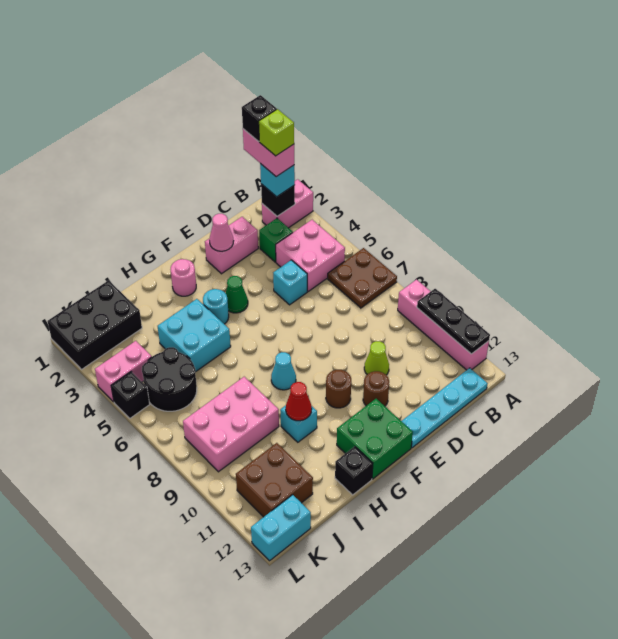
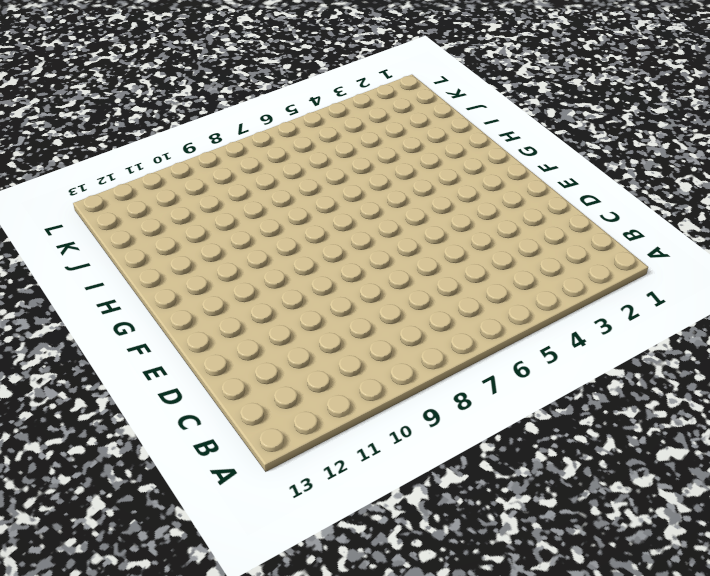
none -> pink brick A2:B2 level 1
none -> brown plate A6:B7 level 1
none -> pink brick A9:A12 level 1
none -> pink brick B4:C5 level 1

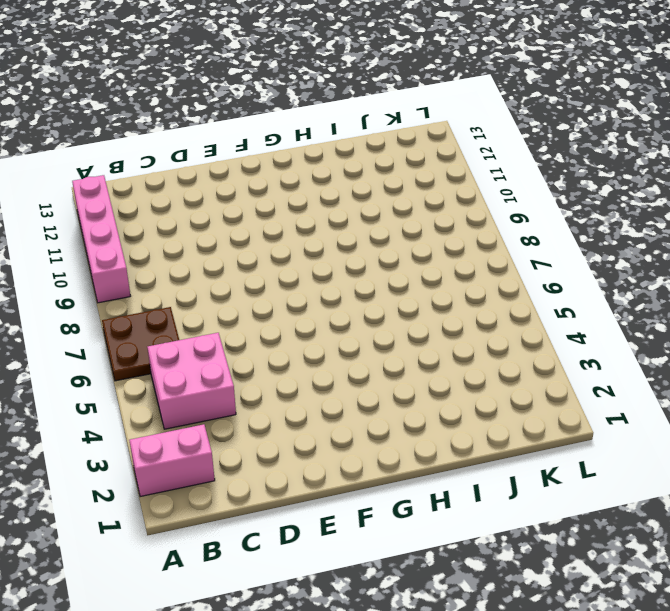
none -> cyan plate B13:E13 level 1
none -> green brick C3 level 1
none -> pink brick D2:E2 level 1
none -> cyan brick D5 level 1

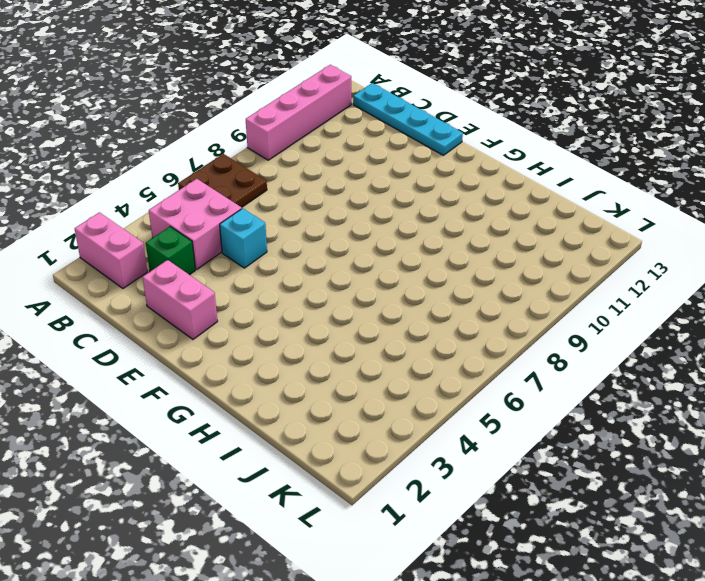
none -> lime cone D10 level 1
none -> brown round brick E11 level 1
none -> green cone F4 level 1
none -> brown round brick F10 level 1

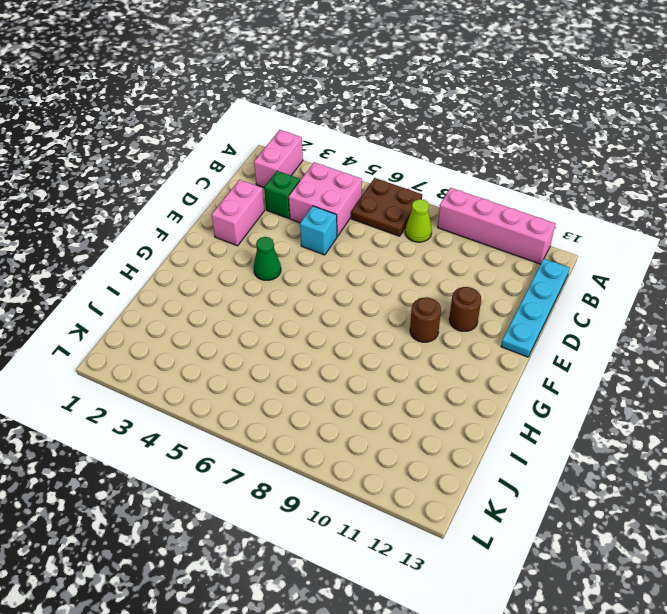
lime cone B8 level 1 -> lime cone D10 level 1
none -> green brick F12:G13 level 1
none -> pink round brick G2 level 1
none -> cyan round brick G4 level 1
none -> cyan cone G8 level 1

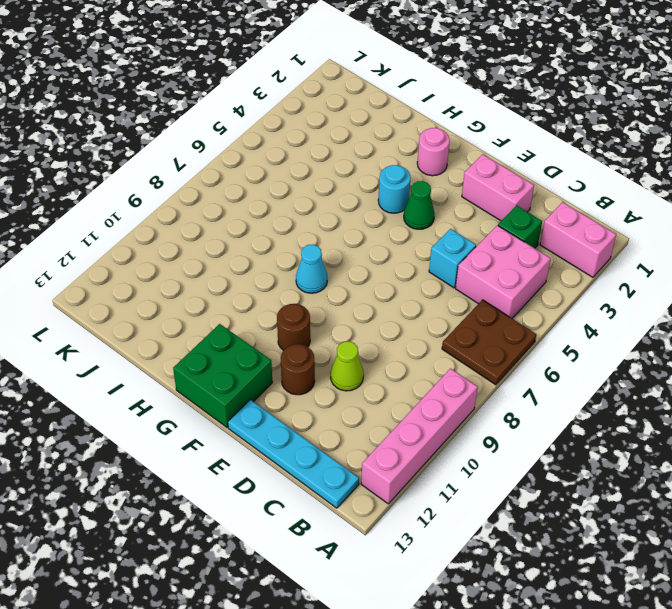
none -> cyan brick H4:I5 level 1
none -> cyan brick H10 level 1
none -> black brick H13 level 1
none -> pink brick I8:K9 level 1

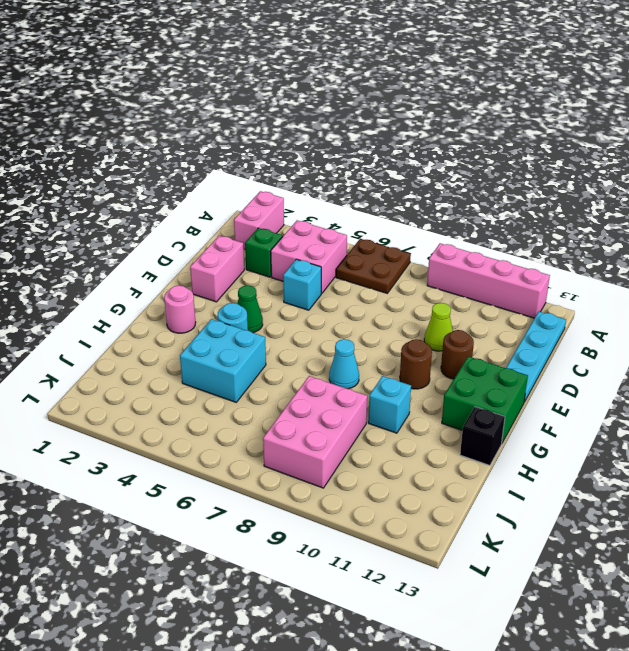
none -> black brick J1:L2 level 1
none -> black round brick J5:K6 level 1
none -> brown brick J11:K12 level 1
none -> pink brick K4:L4 level 1

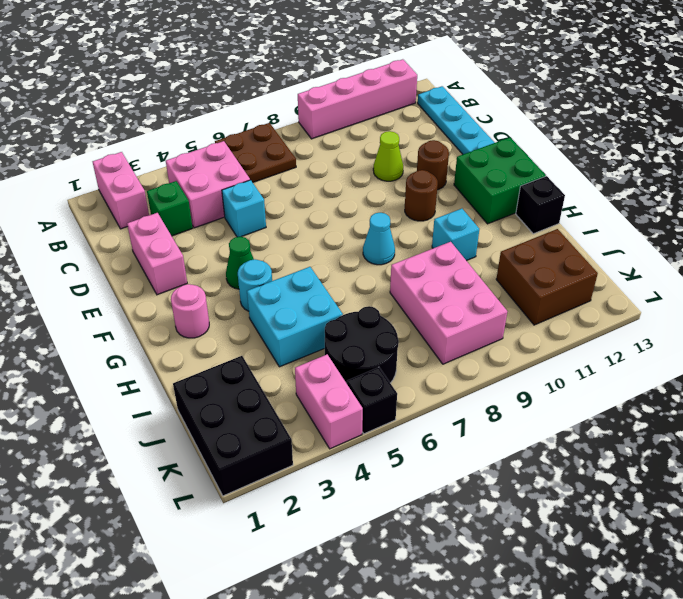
none -> cyan brick K13:L13 level 1
none -> black plate A10:A12 level 2
none -> black brick B2 level 2
none -> pink cone E2 level 2

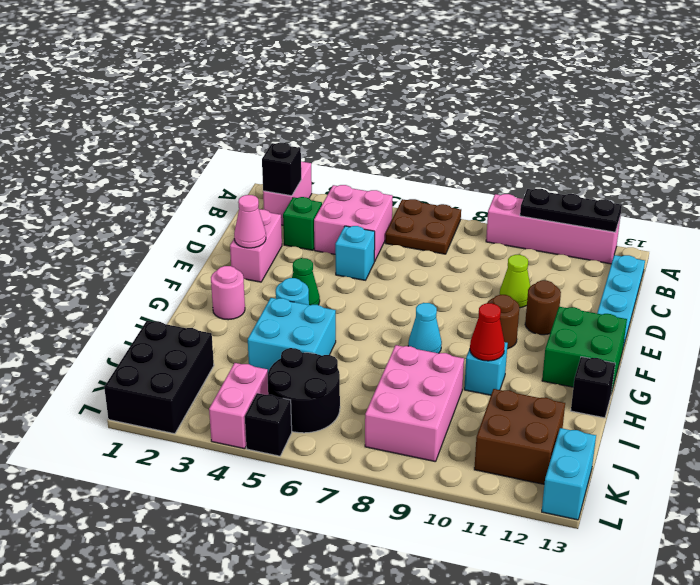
none -> cyan brick B2 level 3
none -> pink brick B1:B2 level 4
none -> black brick B1 level 5
none -> lime brick B2 level 5

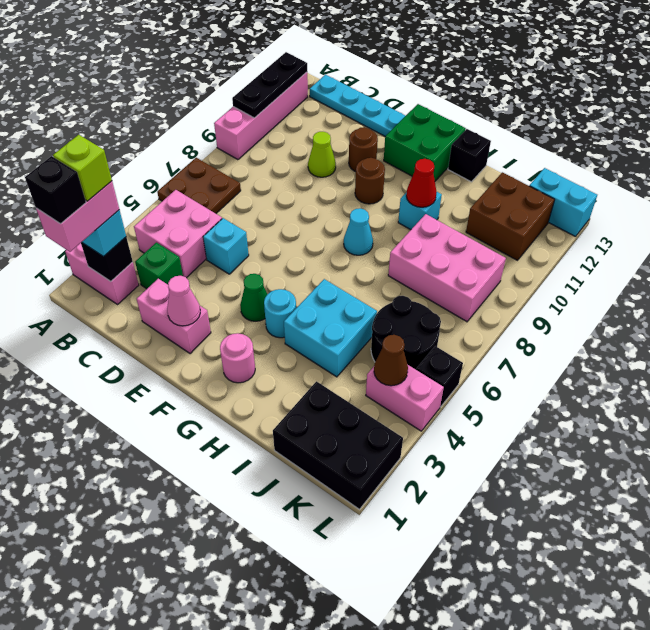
brown cone K4 level 2 -> none

